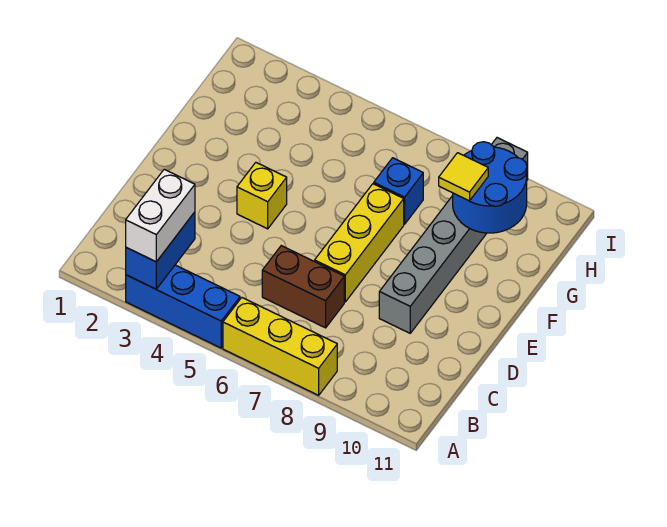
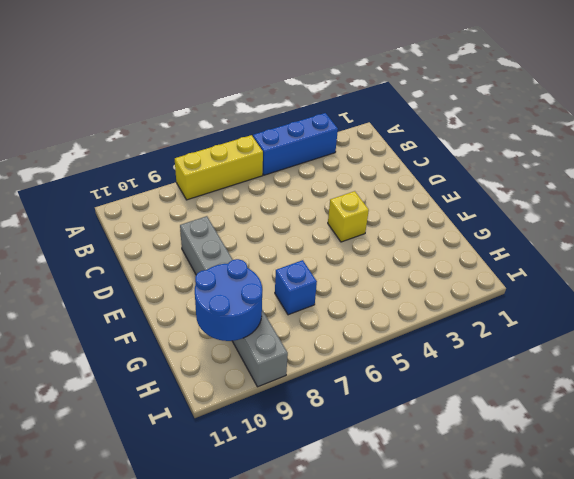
none -> brown brick C6:C7 level 1
none -> yellow brick D7:F7 level 1

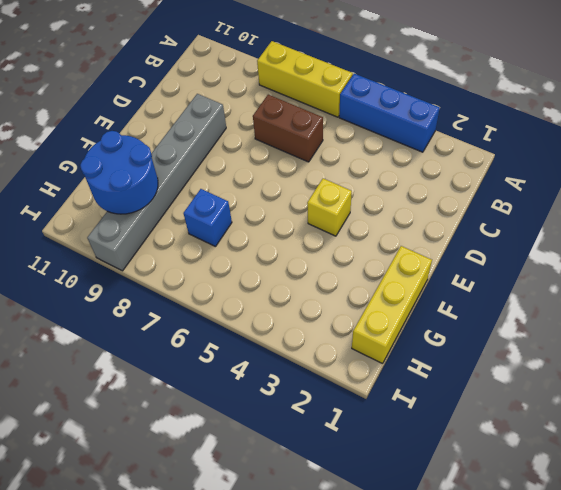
yellow brick F1:H1 level 1 -> yellow brick D7:F7 level 1
none -> blue brick A3:B3 level 2
none -> white brick A3:B3 level 3

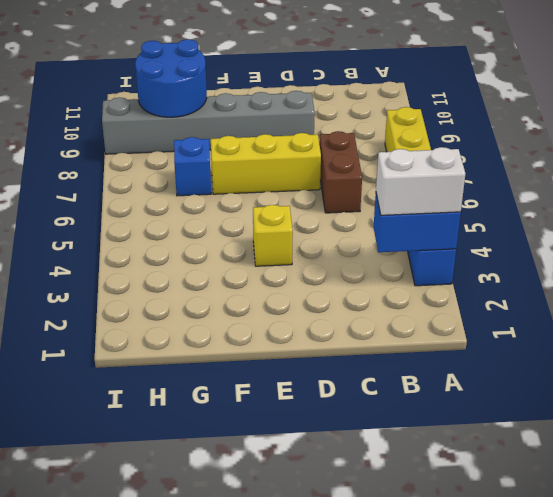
none -> yellow tile G9 level 3

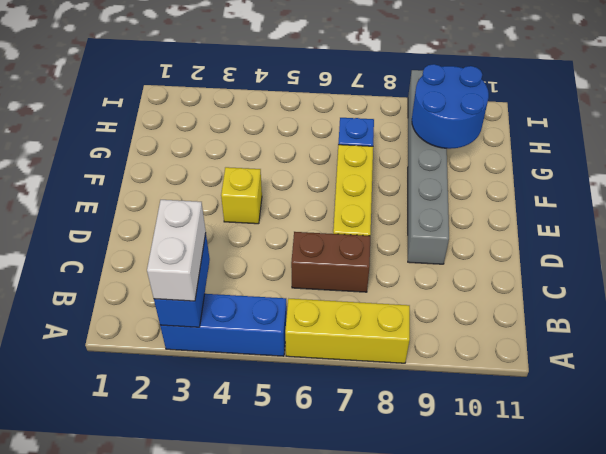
none -> yellow tile G9 level 3

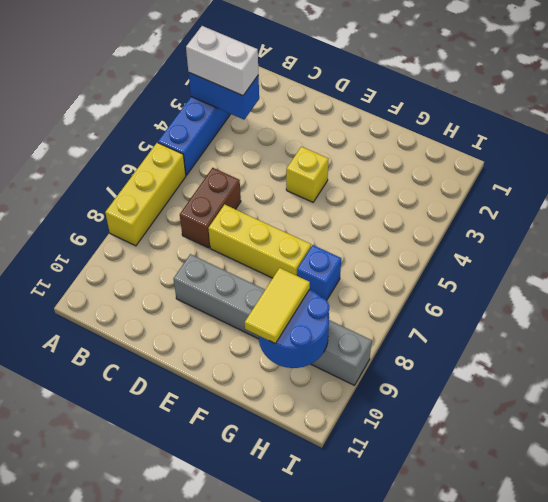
yellow tile G9:G10 level 3 -> yellow tile G9 level 3

